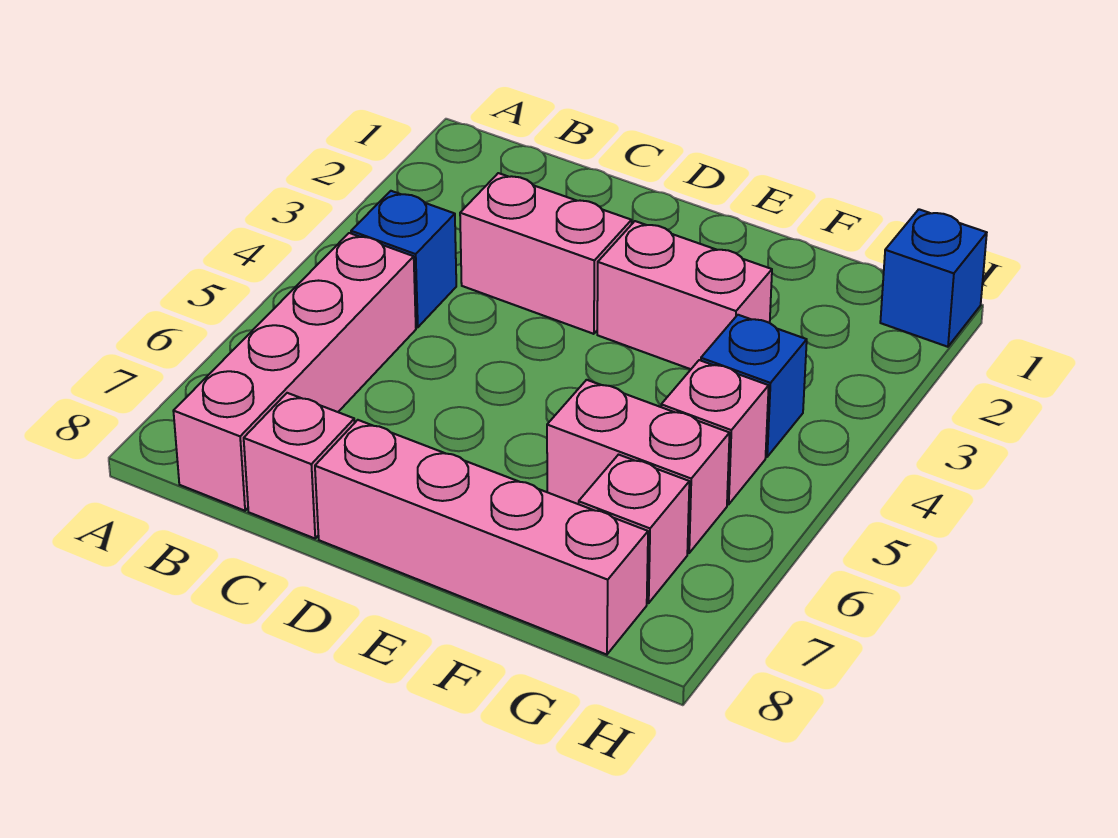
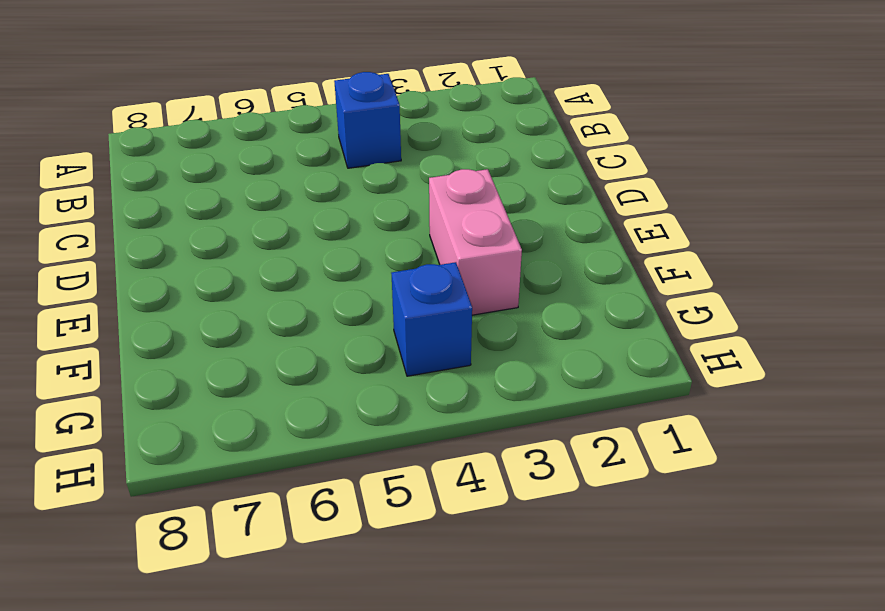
none -> pink brick B5:B8 level 1
none -> pink brick C3:D3 level 1

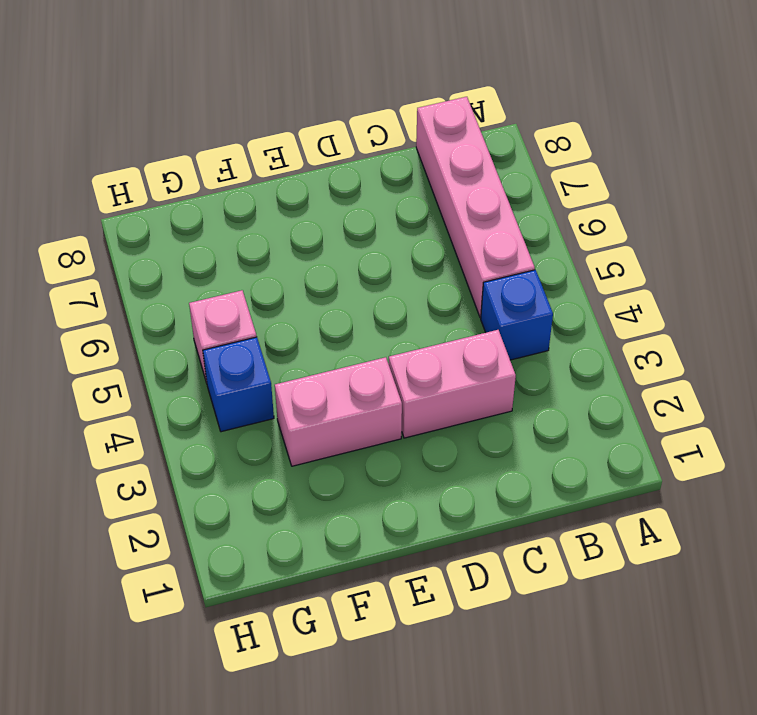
none -> pink brick C8 level 1
none -> pink brick D8:G8 level 1

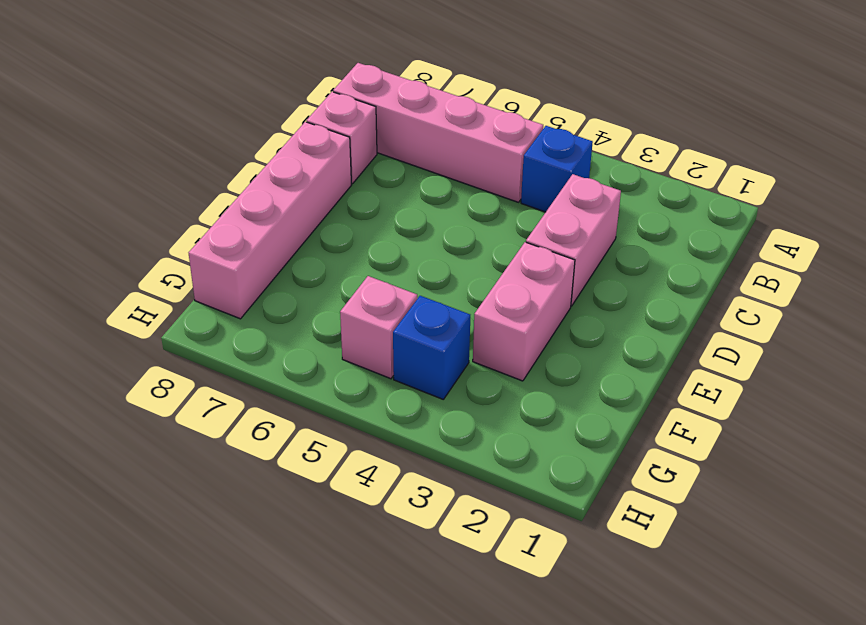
none -> pink brick F6:G6 level 1
none -> pink brick G7 level 1

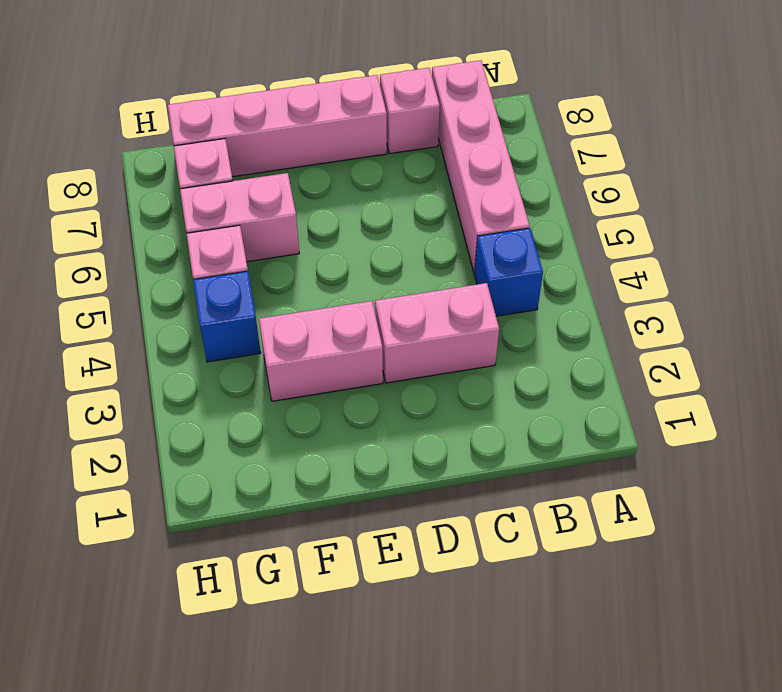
none -> blue brick H1 level 1

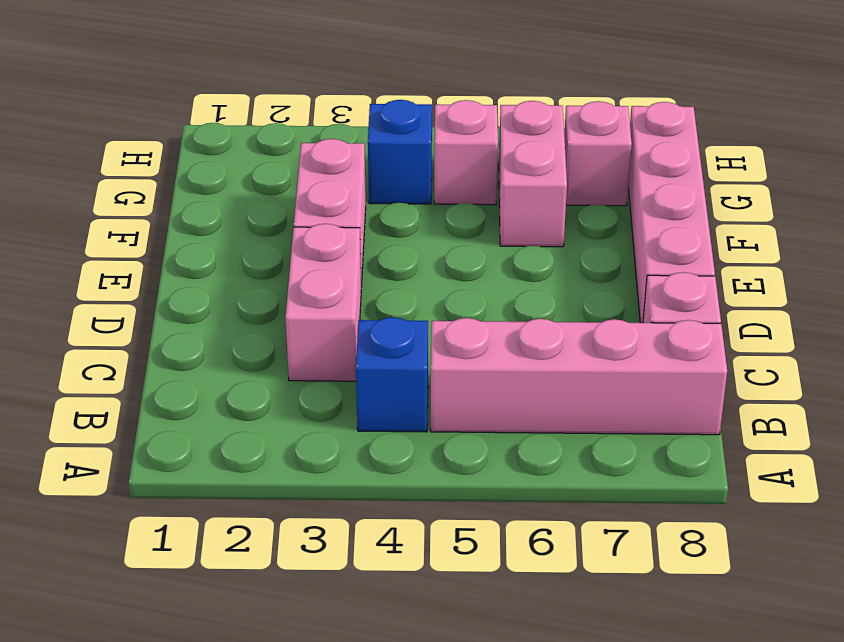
none -> blue brick H1 level 1

